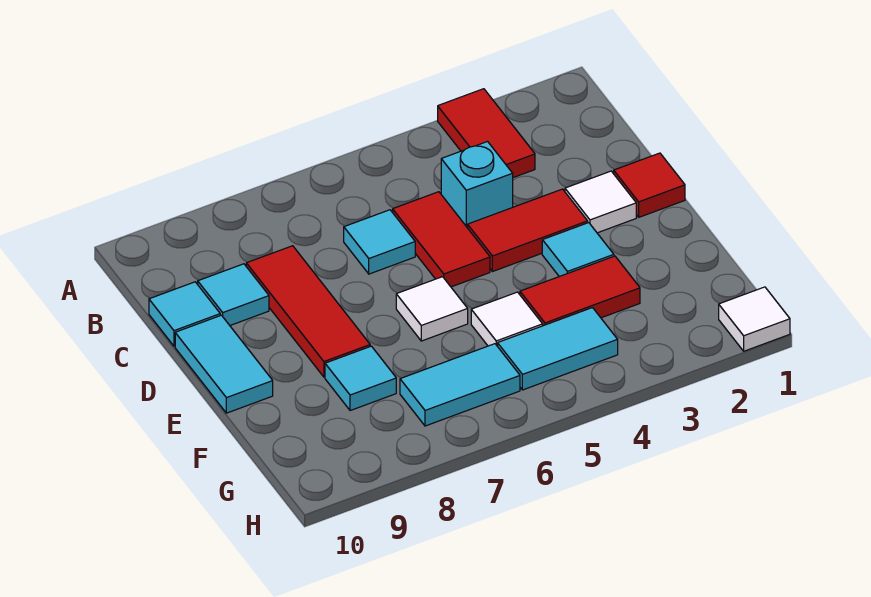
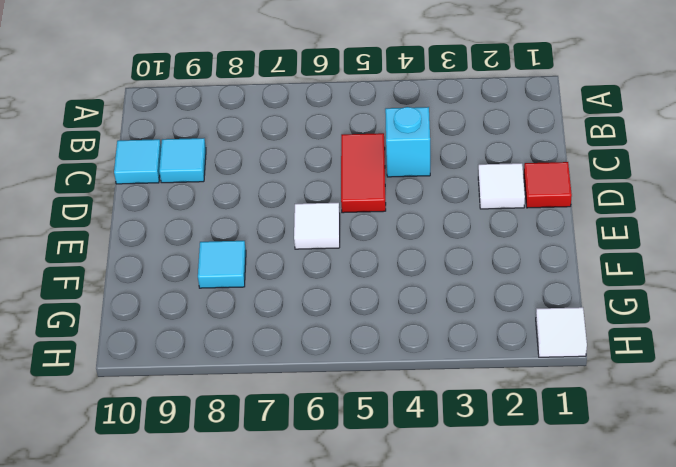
none -> red tile A3:B3 level 1
none -> cyan tile C6 level 1
none -> red tile C8:E8 level 1

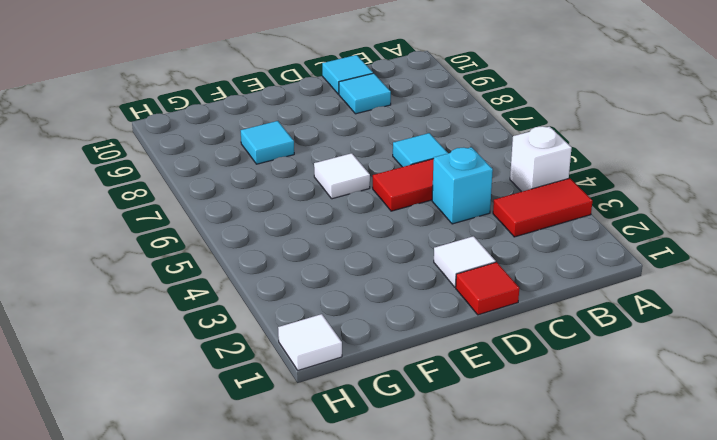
white brick A4 level 1 -> none
none -> red tile C8:E8 level 1
none -> red tile D3:D4 level 1
none -> cyan tile D10:E10 level 1

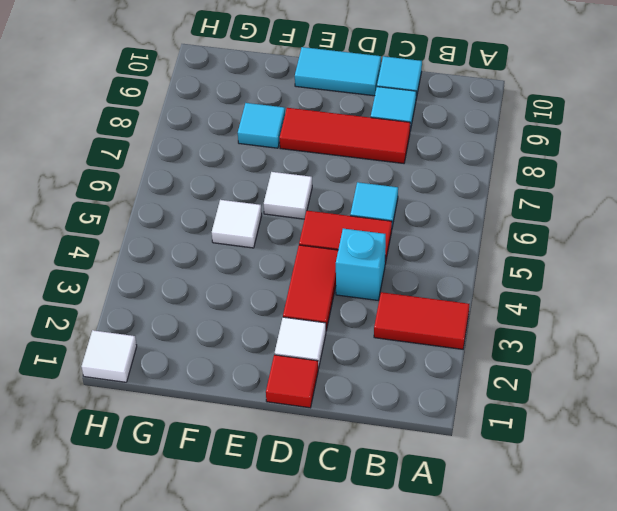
none -> cyan tile E3 level 1
none -> red tile F3:F4 level 1
none -> cyan tile G4:G5 level 1

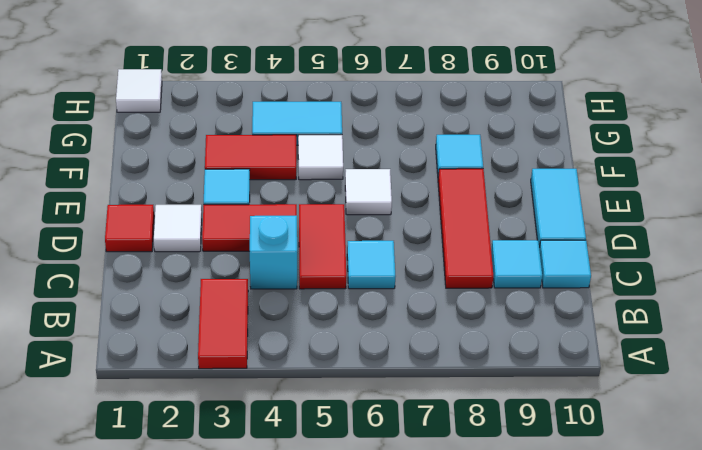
none -> cyan tile G6:G7 level 1

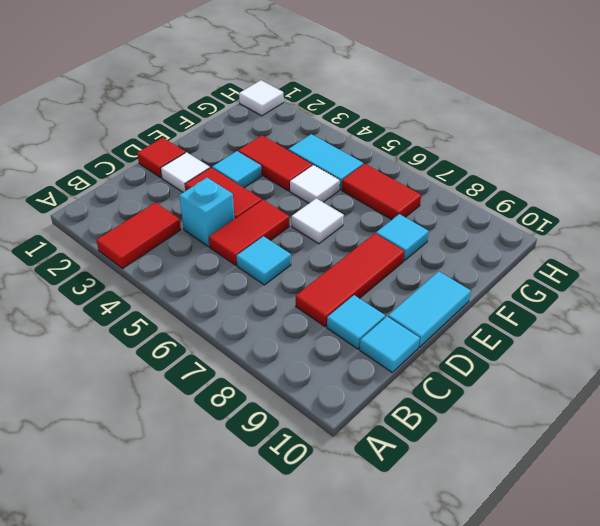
red tile G6:G7 level 1 -> cyan tile G6:G7 level 1

